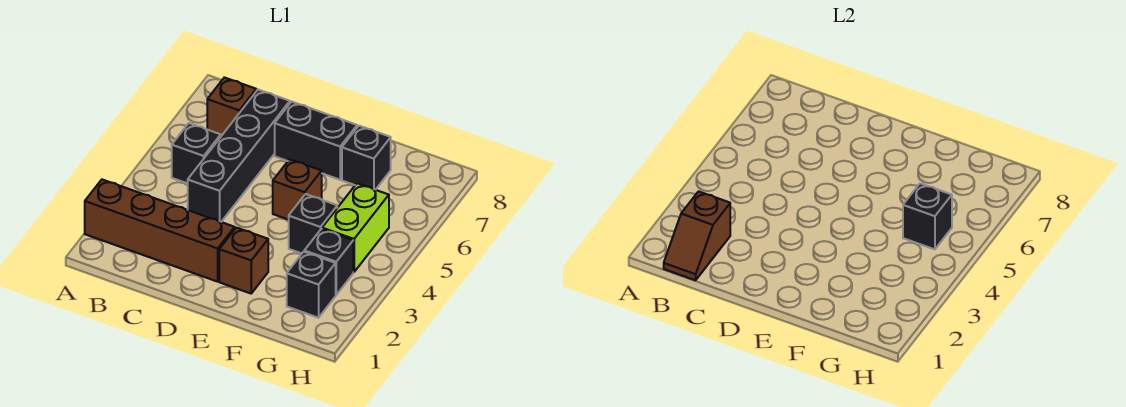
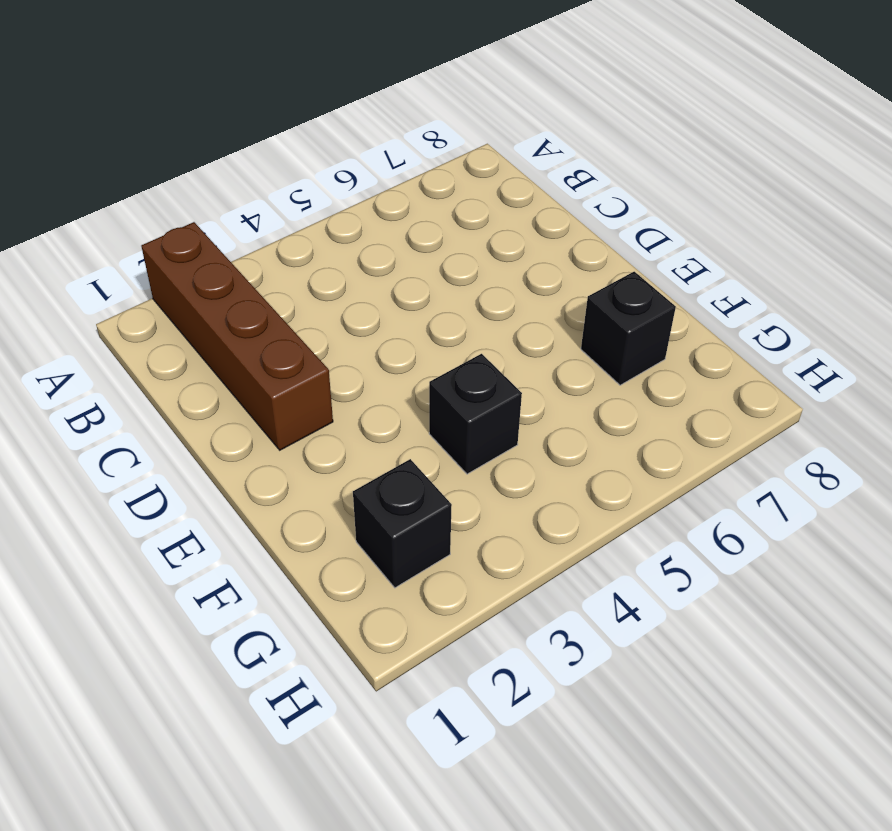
none -> black brick B5 level 1
none -> brown brick B7 level 1
none -> black brick C4:C7 level 1

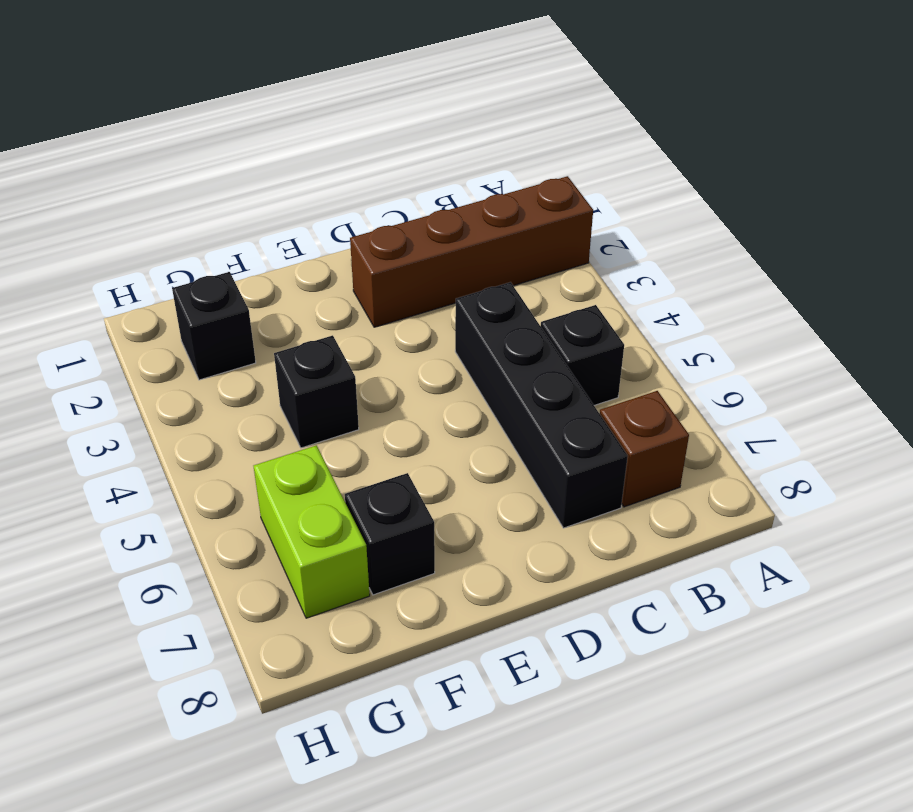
lime brick G6:G7 level 1 -> lime brick G4:G5 level 1
none -> black brick D7:E7 level 1
none -> brown brick E2 level 1
none -> brown brick E5 level 1

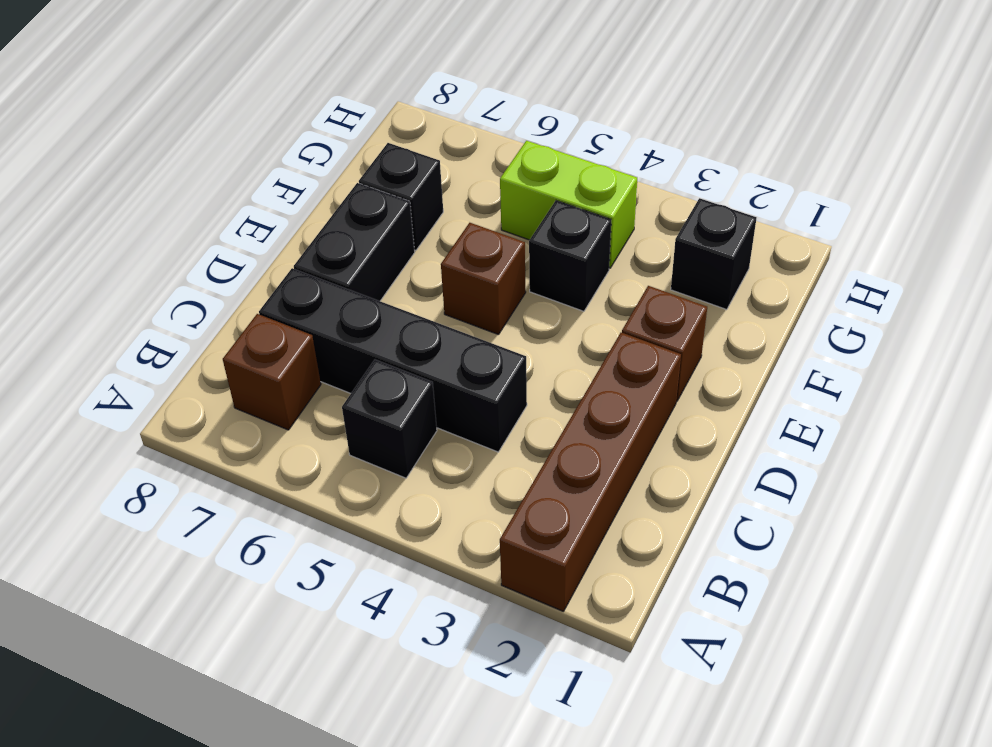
none -> black brick G3 level 1
none -> brown slope B1:B2 level 2 top 2
none -> black brick G5 level 2

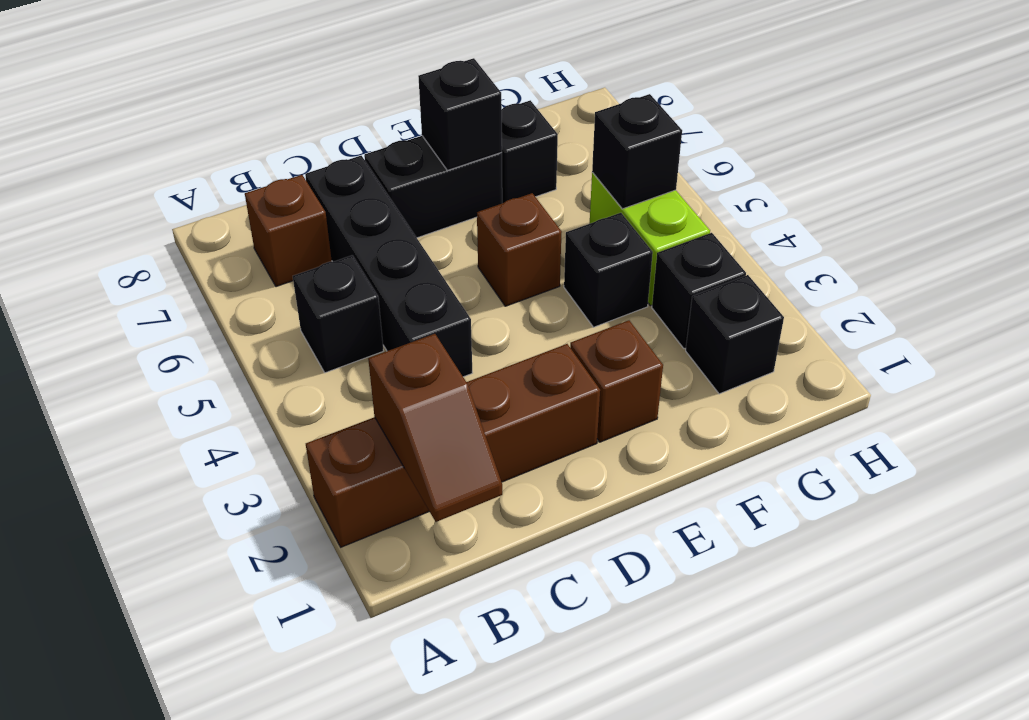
black brick E7 level 2 -> none

